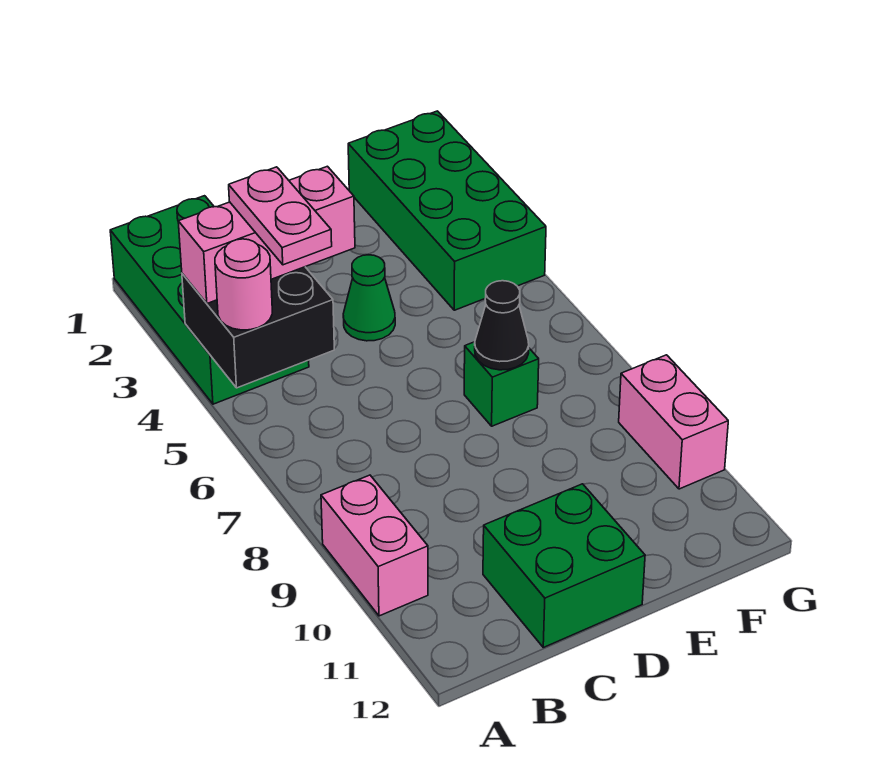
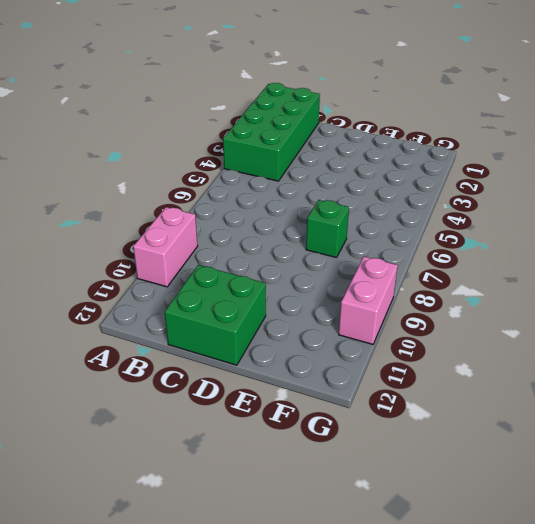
none -> green cone D4 level 1
none -> green brick F1:G4 level 1
none -> black brick A4:B5 level 2

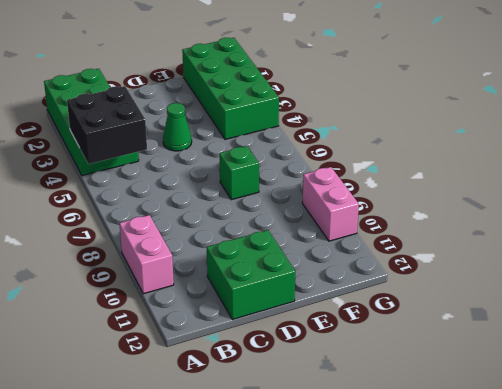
none -> black cone E7 level 2
none -> pink brick A4:C4 level 3
none -> pink round brick A5 level 3

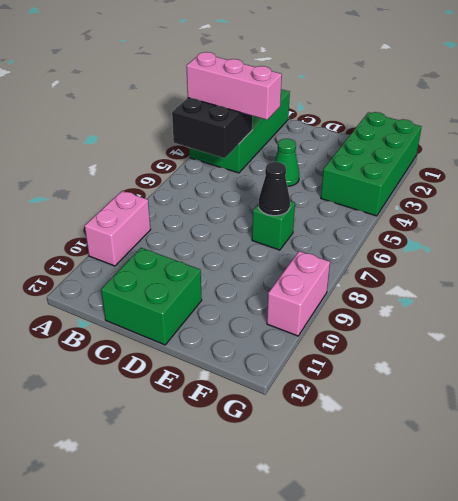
none -> pink round brick A5 level 3
none -> pink plate B4:B5 level 4

